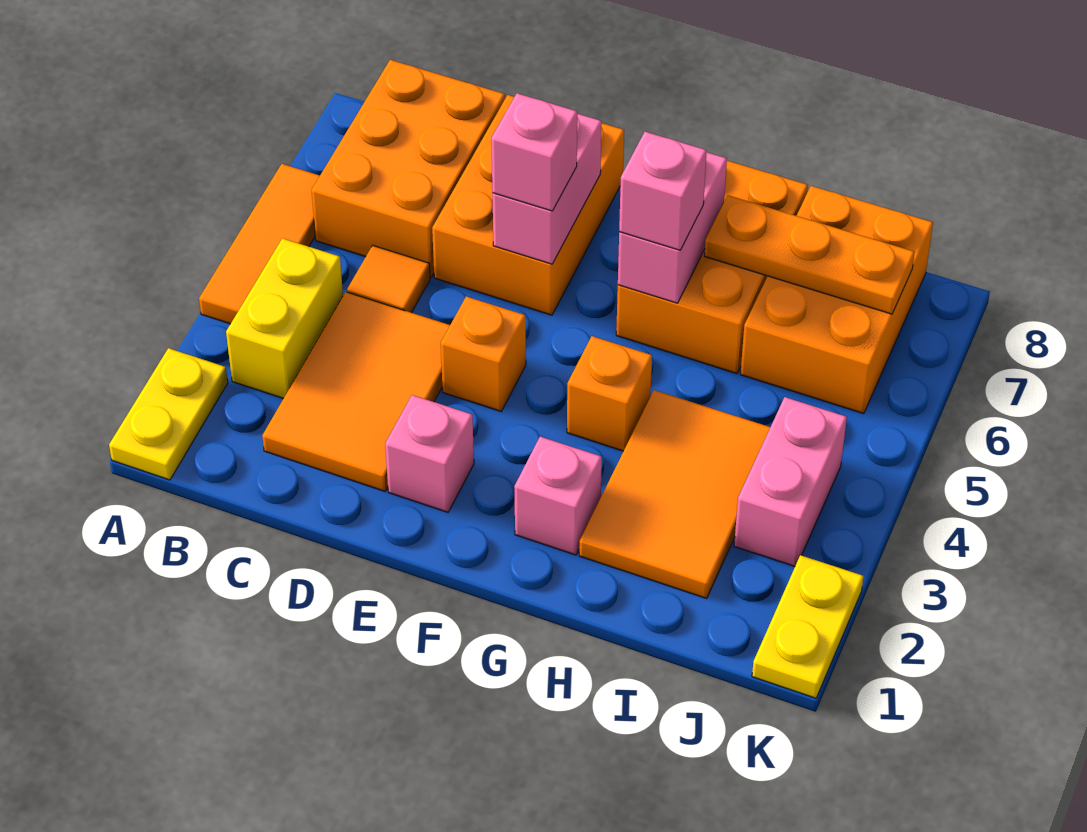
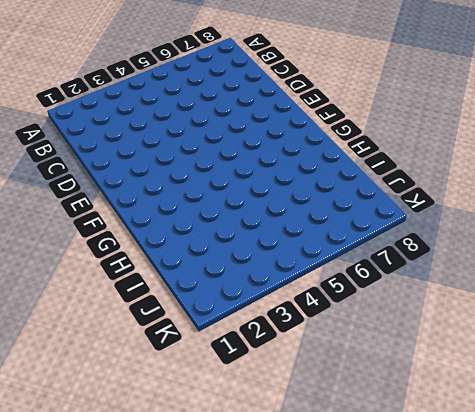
none -> yellow plate A1:A2 level 1
none -> orange tile A4:A6 level 1
none -> yellow brick B3:B4 level 1

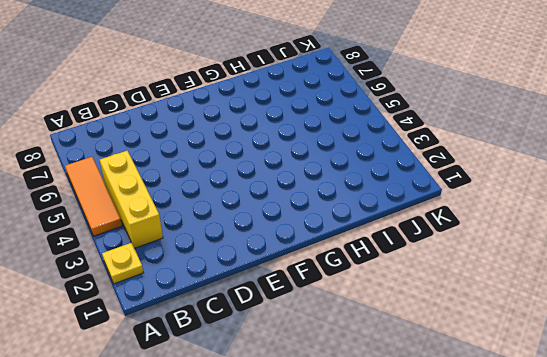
yellow plate A2 level 1 -> yellow plate A1:A2 level 1
yellow brick B3:B5 level 1 -> yellow brick B3:B4 level 1
none -> orange brick B6:C8 level 1
none -> orange tile C2:D4 level 1
none -> orange tile C5 level 1

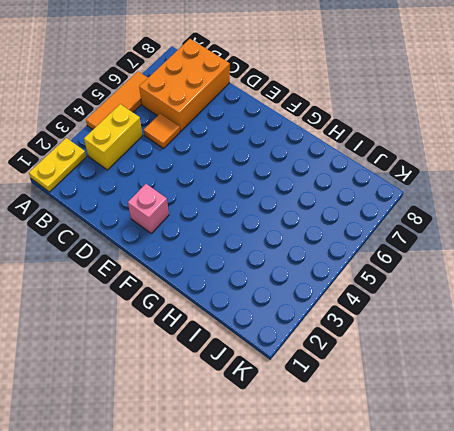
none -> orange tile C2:D4 level 1
none -> orange brick D6:E8 level 1
none -> orange brick E4 level 1

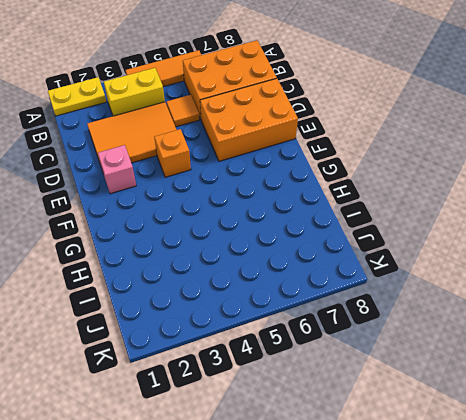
none -> pink brick G2 level 1
none -> orange brick G4 level 1
none -> orange brick G6:H8 level 1

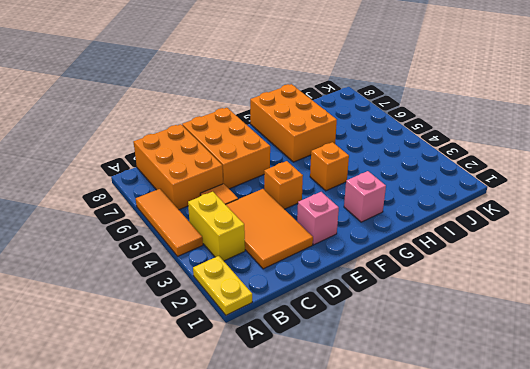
none -> orange tile H2:I4 level 1
none -> orange brick I6:J8 level 1
none -> pink brick J3:J4 level 1

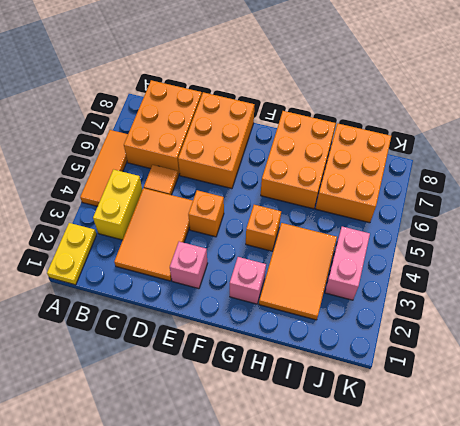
none -> yellow plate K1:K2 level 1
none -> pink brick E6:E7 level 2
none -> pink brick G6:G7 level 2

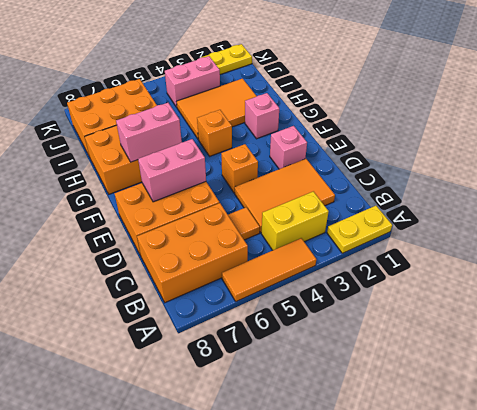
none -> orange plate H7:J7 level 2
none -> pink brick E6 level 3
none -> pink brick G6 level 3

